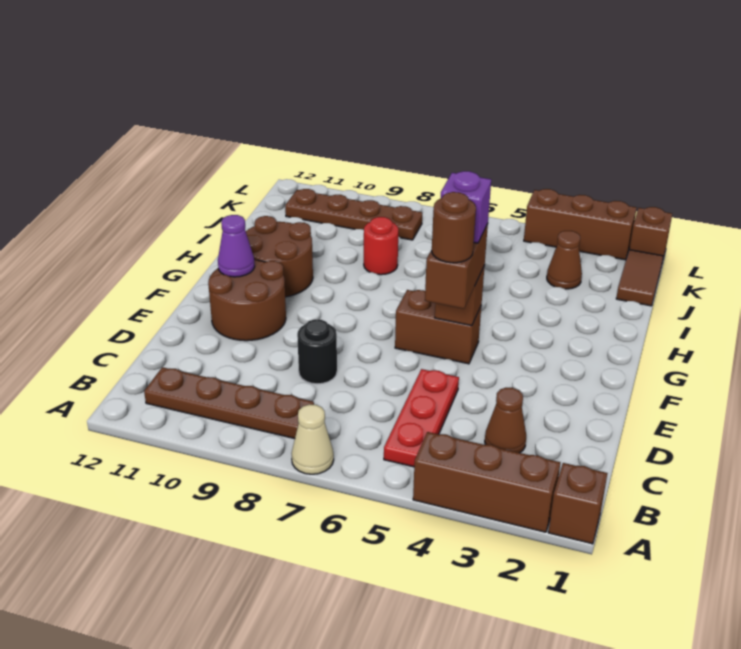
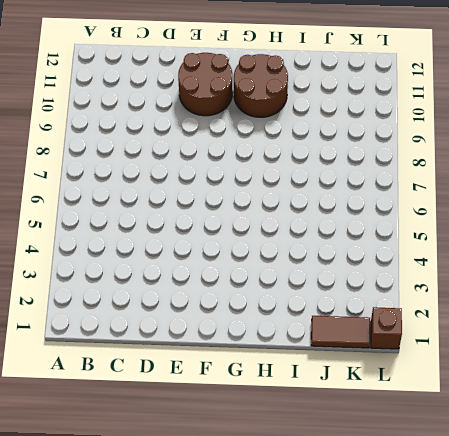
none -> brown brick A1 level 1
none -> brown brick A2:A4 level 1
none -> tan cone A7 level 1

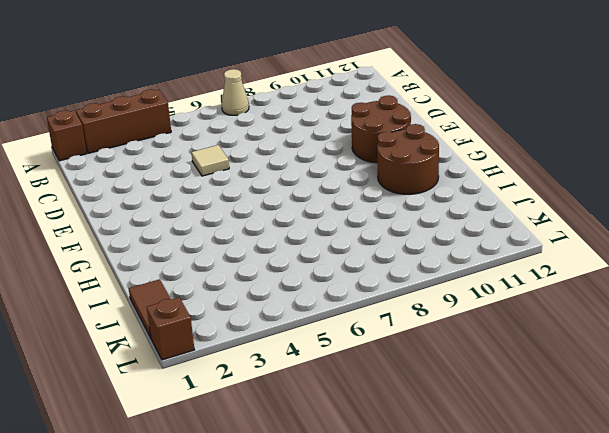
tan tile D5 level 1 -> red plate B5:D5 level 1
none -> brown plate B8:B11 level 1
none -> brown cone C3 level 1
none -> black round brick D8 level 1

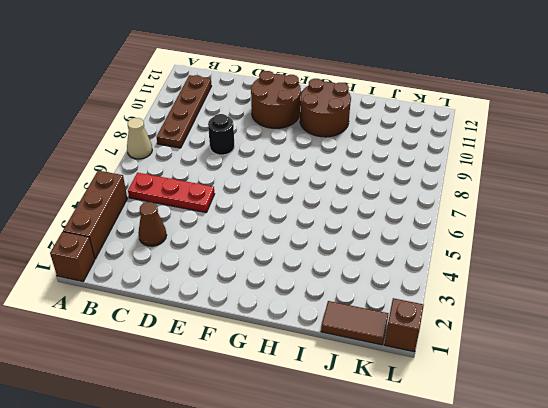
none -> brown brick F5:F6 level 1
none -> red round brick I8 level 1
none -> brown cone J3 level 1

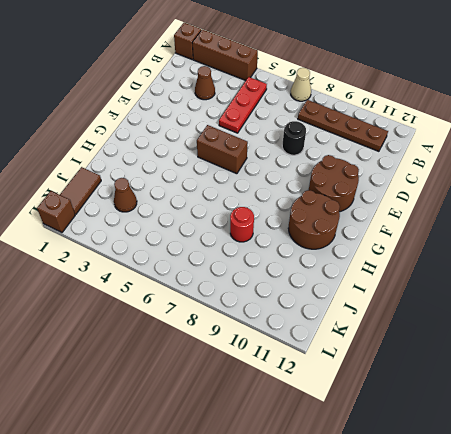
none -> brown plate K8:K11 level 1
none -> brown brick L2:L4 level 1
none -> brown brick F5 level 2

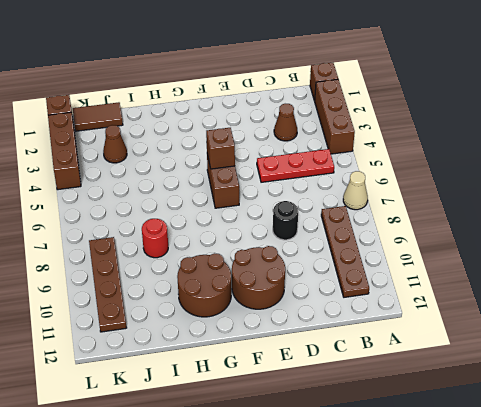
none -> purple cone F11 level 2
none -> brown brick E5:F5 level 3
none -> brown round brick E5 level 4

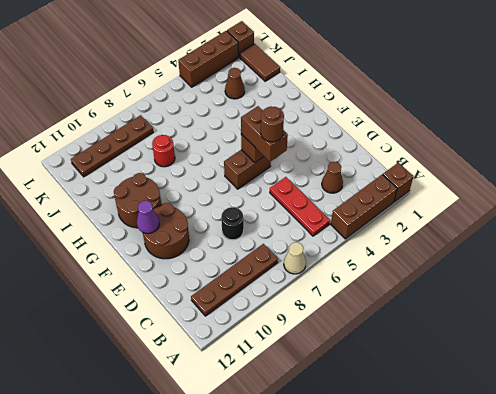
none -> purple brick F5 level 4

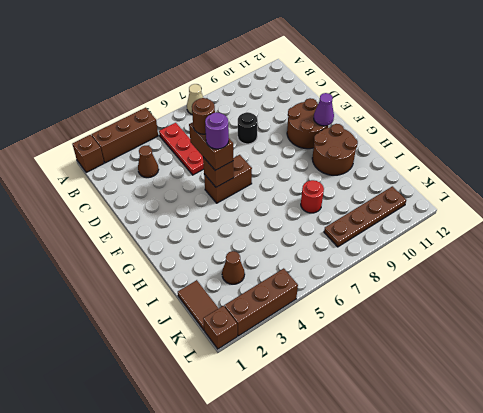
purple round brick F5 level 4 -> purple brick F5 level 4
none -> brown plate B8:B11 level 1

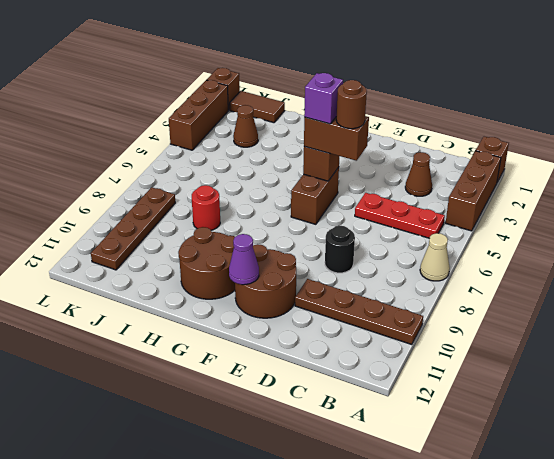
brown plate A10:D10 level 1 -> brown plate B8:B11 level 1

